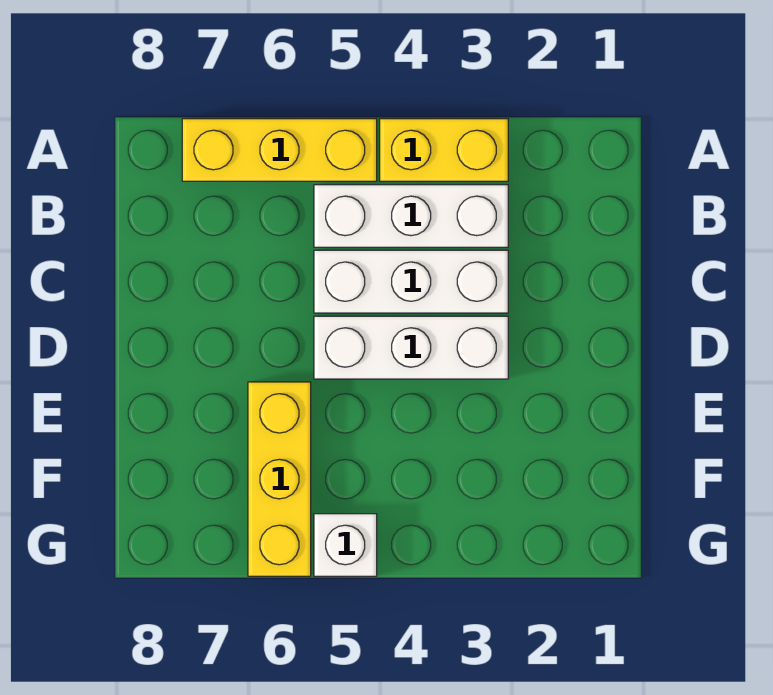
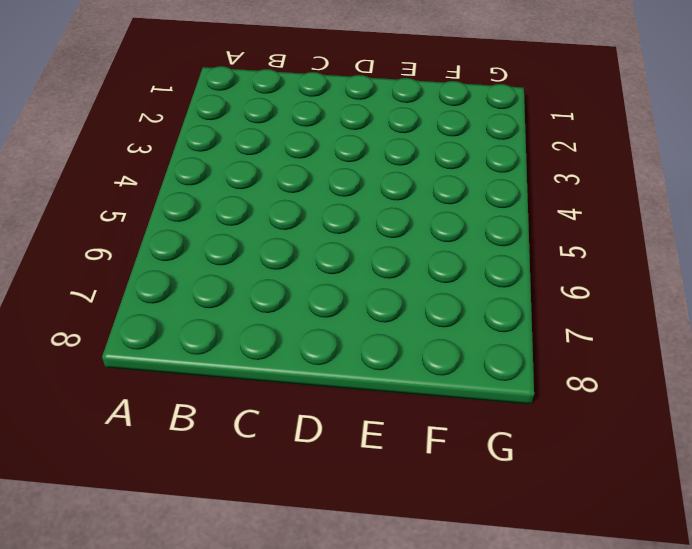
none -> yellow brick A3:A4 level 1
none -> yellow brick A5:A7 level 1

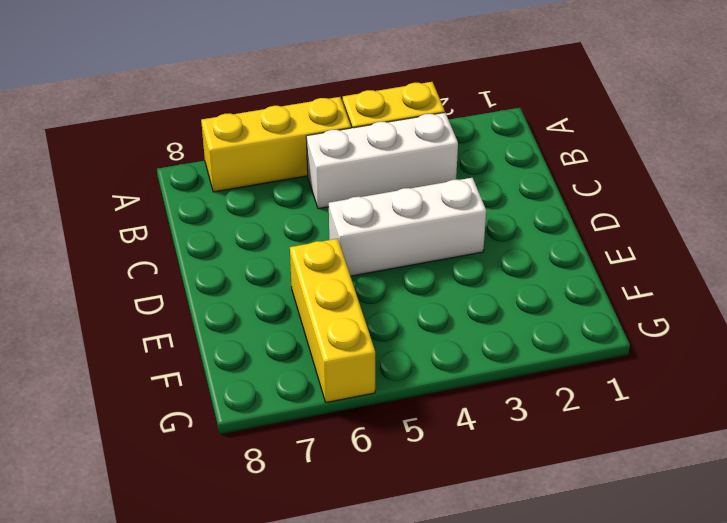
none -> white brick C3:C5 level 1
none -> white brick G5 level 1

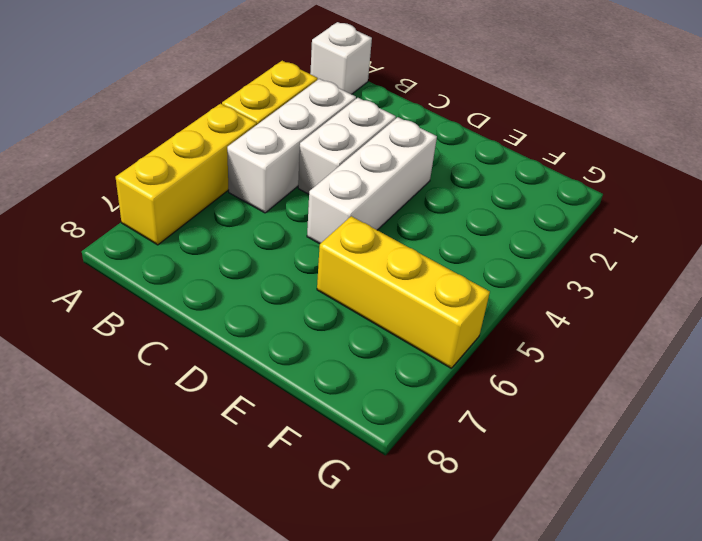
white brick A1 level 1 -> white brick G5 level 1
white brick C3:C4 level 1 -> white brick C3:C5 level 1

